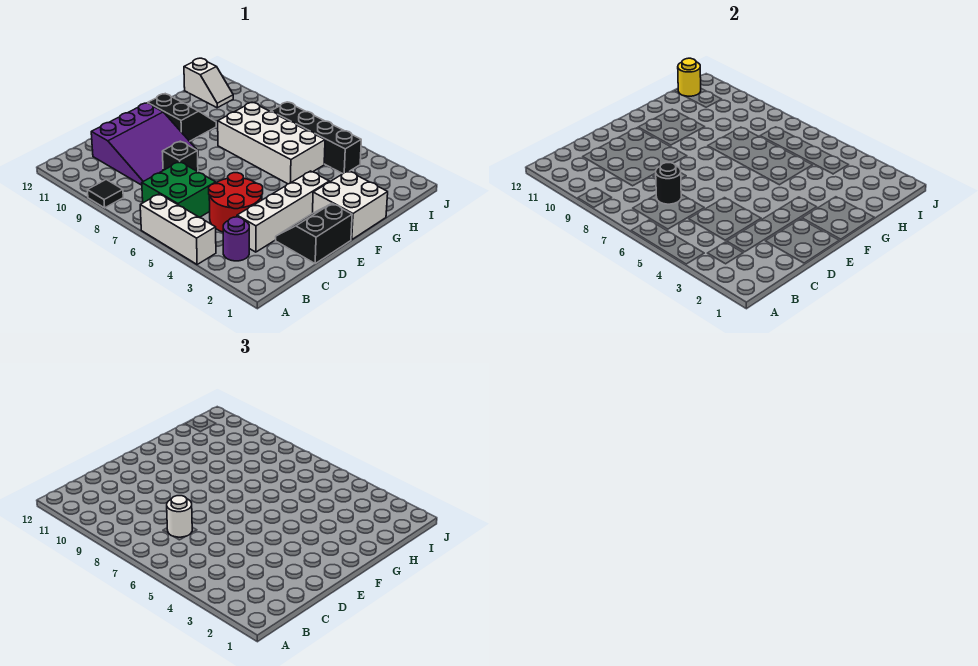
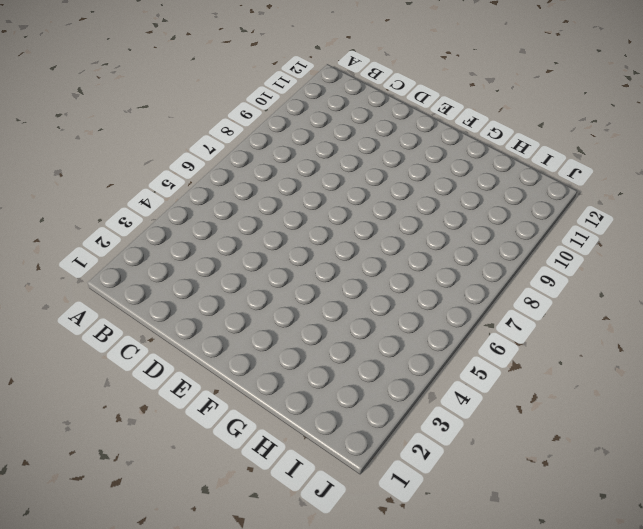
none -> white brick A4:A6 level 1
none -> black tile A9 level 1
none -> purple round brick B3 level 1

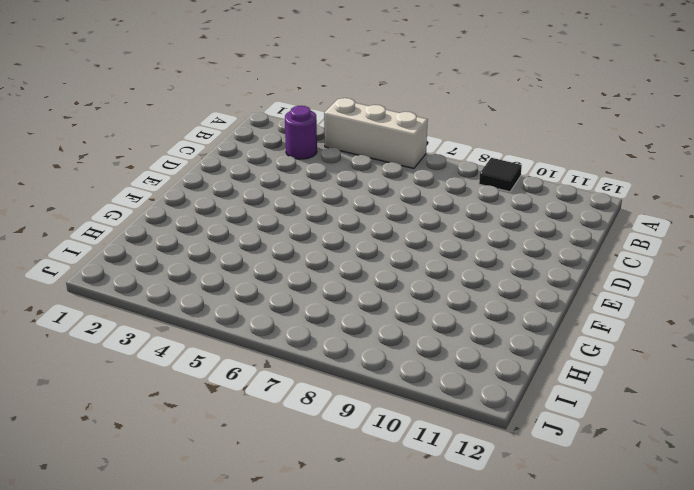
none -> green brick B6:C7 level 1
none -> white brick C3:F3 level 1
none -> red round brick C4:D5 level 1

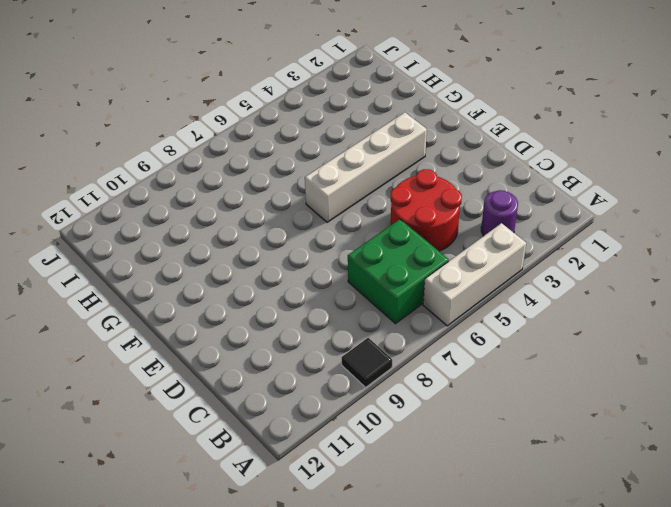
white brick F3:F6 level 1 -> white brick C3:F3 level 1
none -> purple slope C9:E11 level 1 top 11
none -> black slope D1:E2 level 1 top 1
none -> black brick D8 level 1

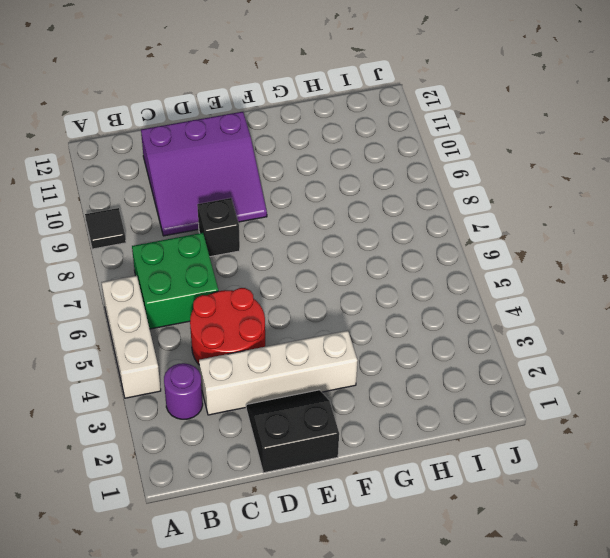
none -> white brick F1:G2 level 1
none -> black slope F10:G11 level 1 top F
none -> white brick G5:H8 level 1

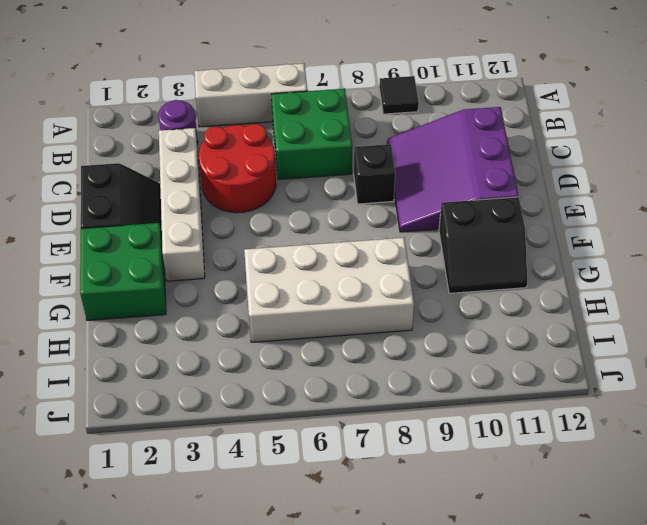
green brick F1:G2 level 1 -> white brick F1:G2 level 1
none -> black brick I4:I7 level 1
none -> white slope I11:I12 level 1 top 12
none -> black round brick C7 level 2

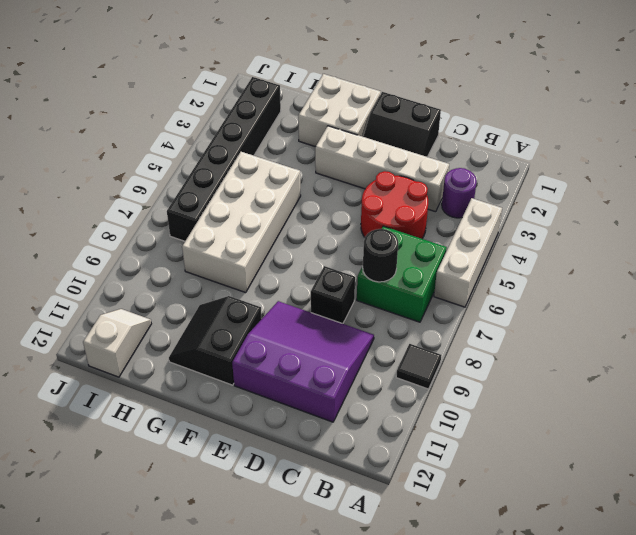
black brick I2:I7 level 1 -> black brick I4:I7 level 1
none -> yellow round brick I12 level 2
none -> white round brick C7 level 3

